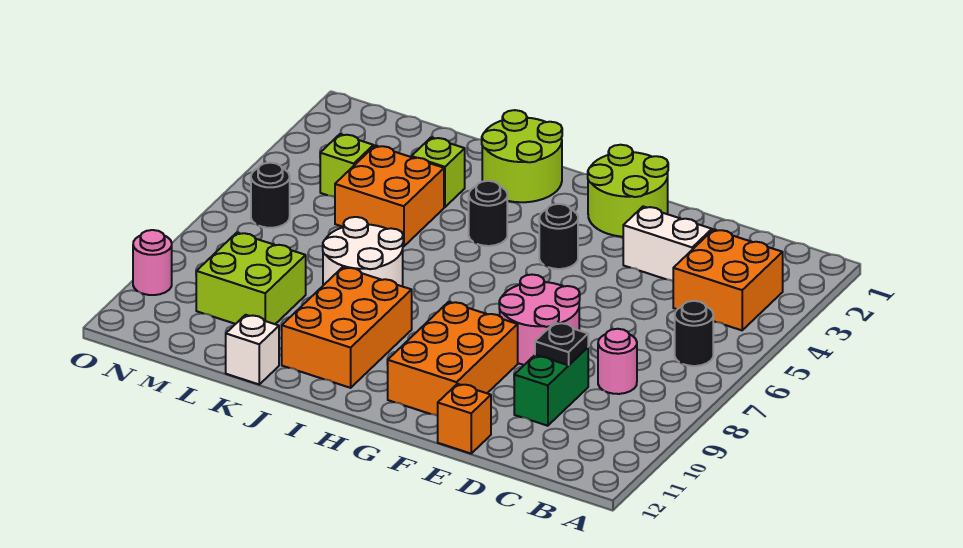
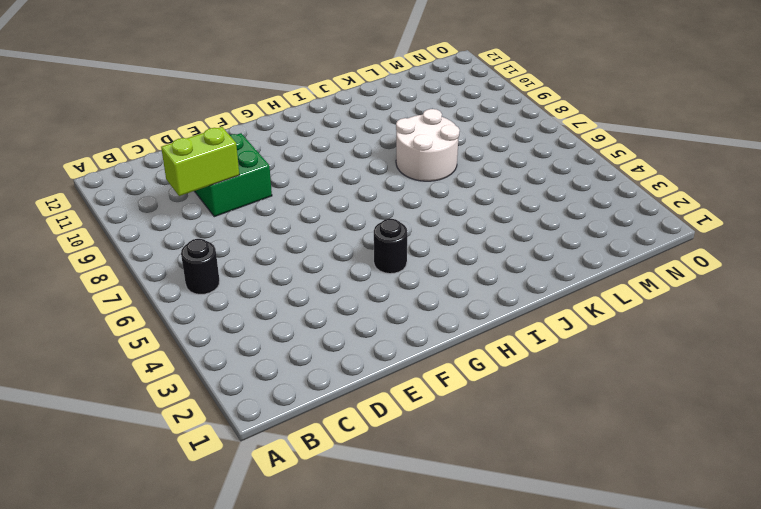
lime brick C9:D9 level 2 -> black plate D9 level 2
green brick D9:E10 level 1 -> green brick D9:D10 level 1
none -> orange brick B3:C4 level 1
none -> pink round brick C8 level 1
none -> white brick D3:E3 level 1

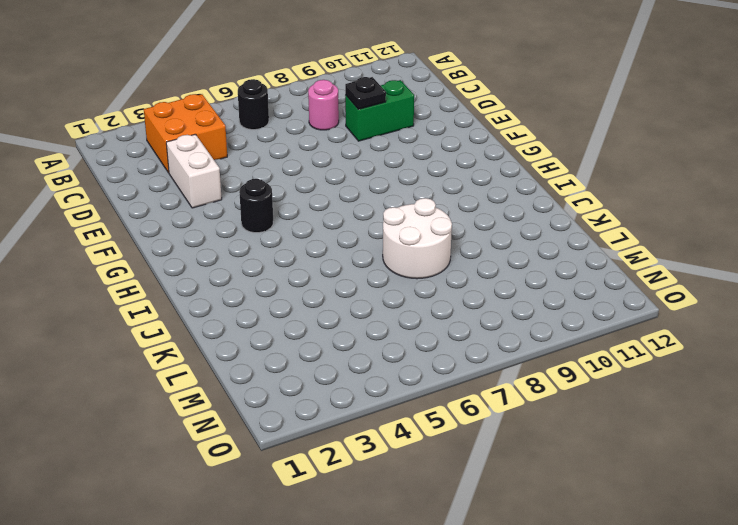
none -> pink round brick E7:F8 level 1
none -> orange brick E12 level 1
none -> lime round brick F1:G2 level 1

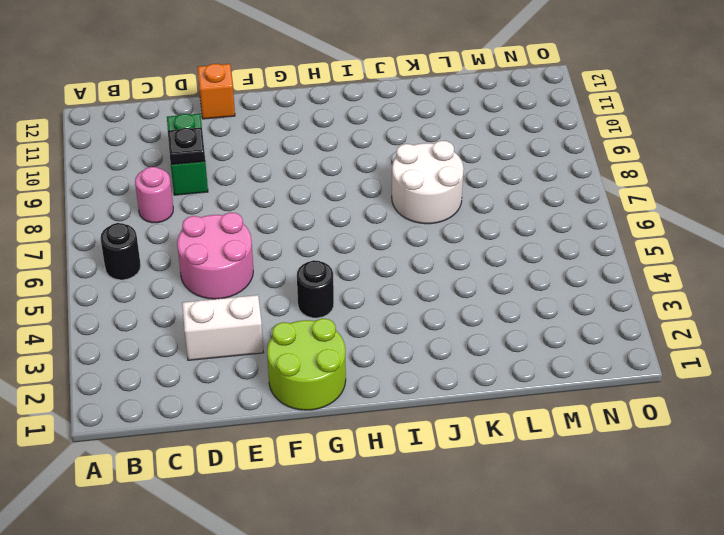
pink round brick D5:E6 level 1 -> pink round brick E7:F8 level 1
none -> orange brick B3:C4 level 1
none -> orange brick F9:G11 level 1
none -> lime round brick I1:J2 level 1

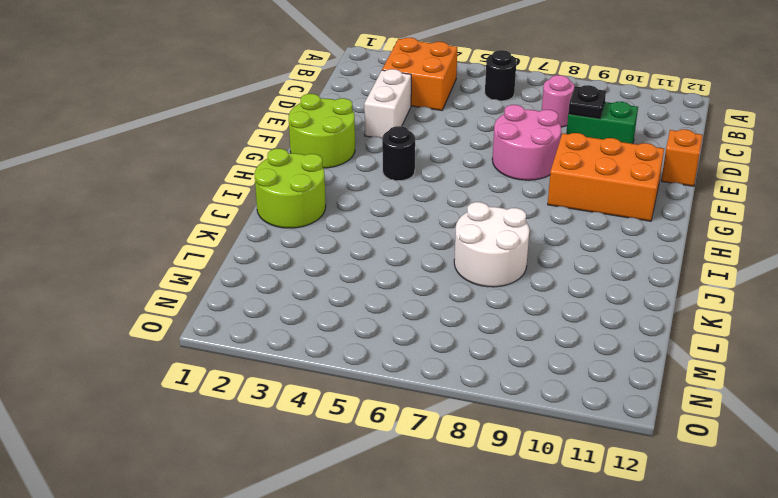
none -> black round brick I4 level 1
none -> orange brick I9:J11 level 1
none -> lime brick K3 level 1

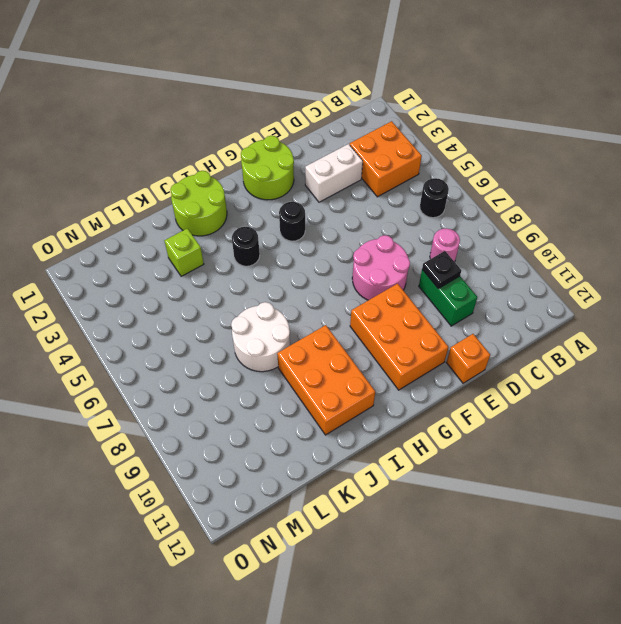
none -> orange brick K4:L5 level 1
none -> white brick K12 level 1
none -> lime brick L9:M10 level 1

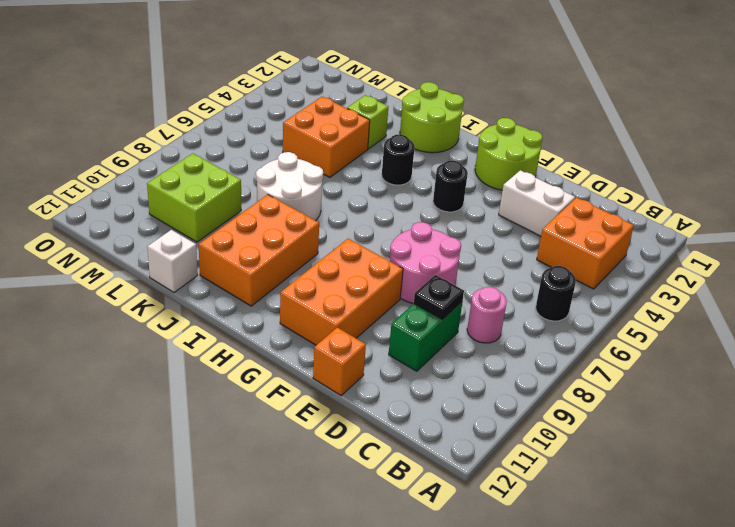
none -> lime brick M4 level 1
none -> black round brick N6 level 1
none -> pink round brick O10 level 1

